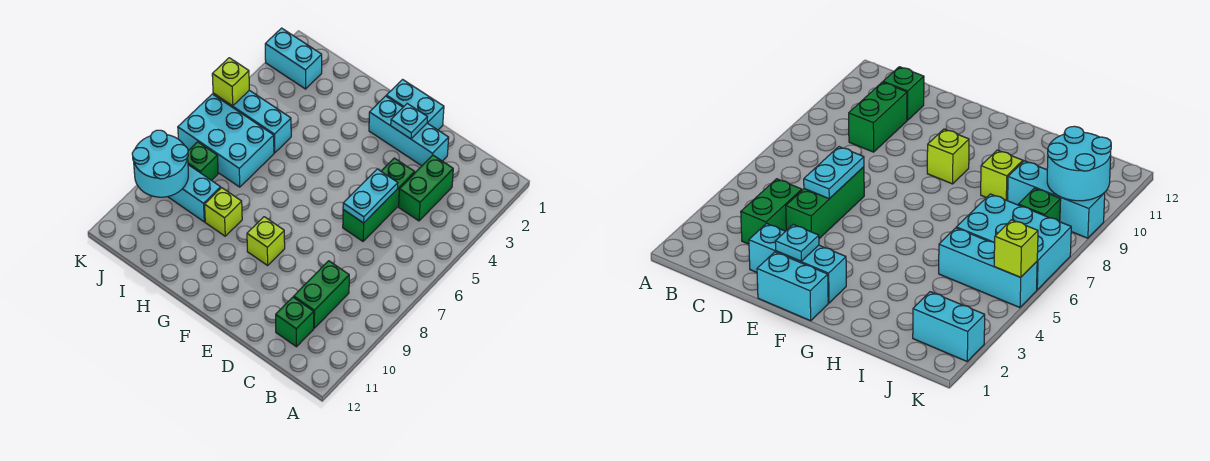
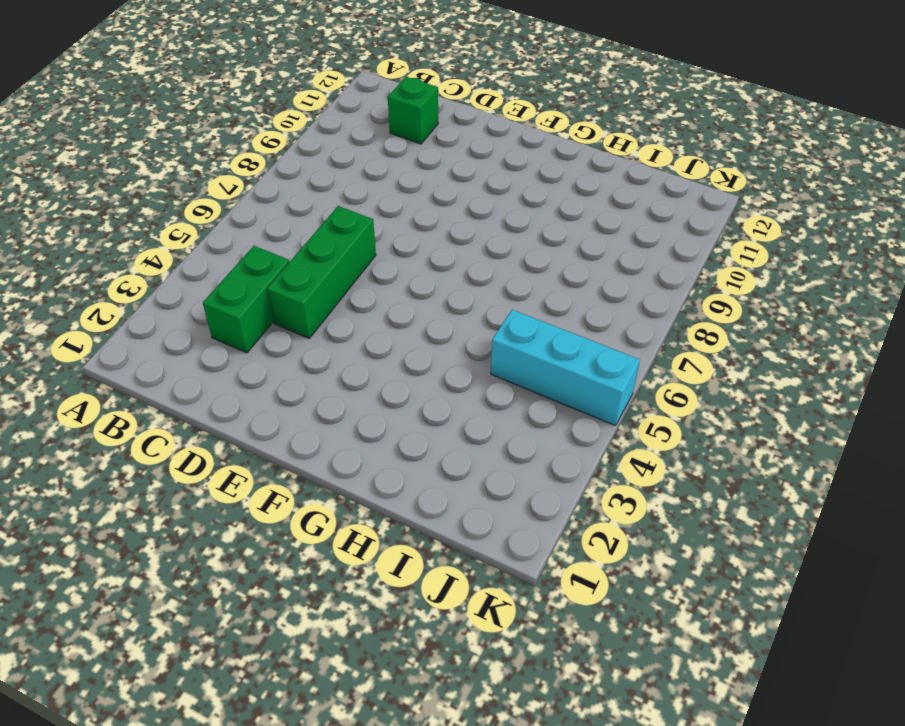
none -> green brick C9:C10 level 1
none -> cyan brick D2:F2 level 1
none -> cyan brick E1:F1 level 1

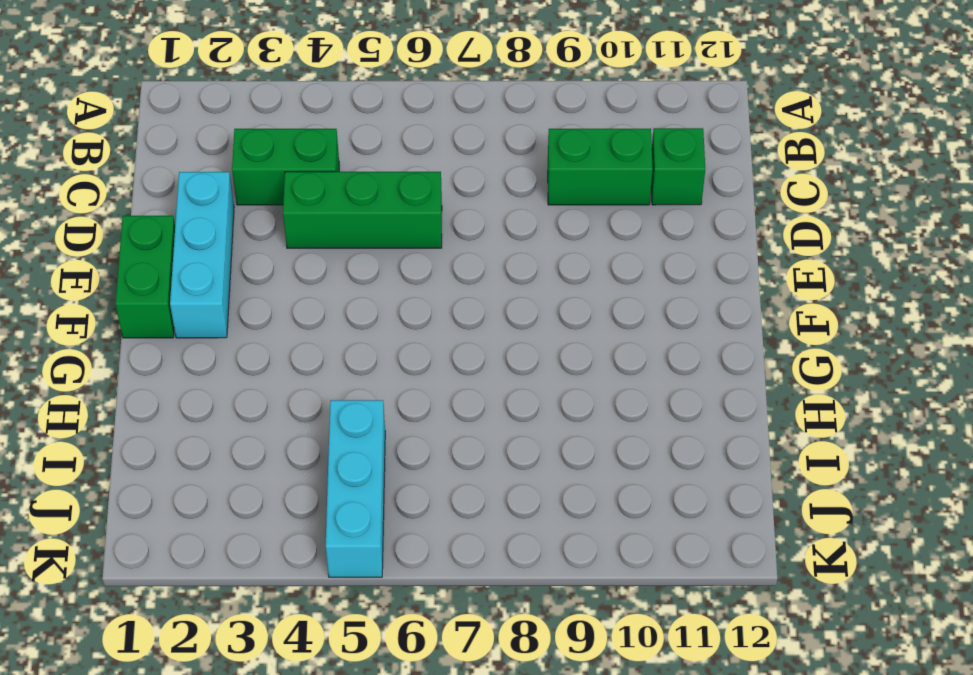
green brick E1:F1 level 1 -> cyan brick E1:F1 level 1
none -> lime brick F9 level 1
none -> lime brick H9 level 1
none -> cyan brick I6:K7 level 1

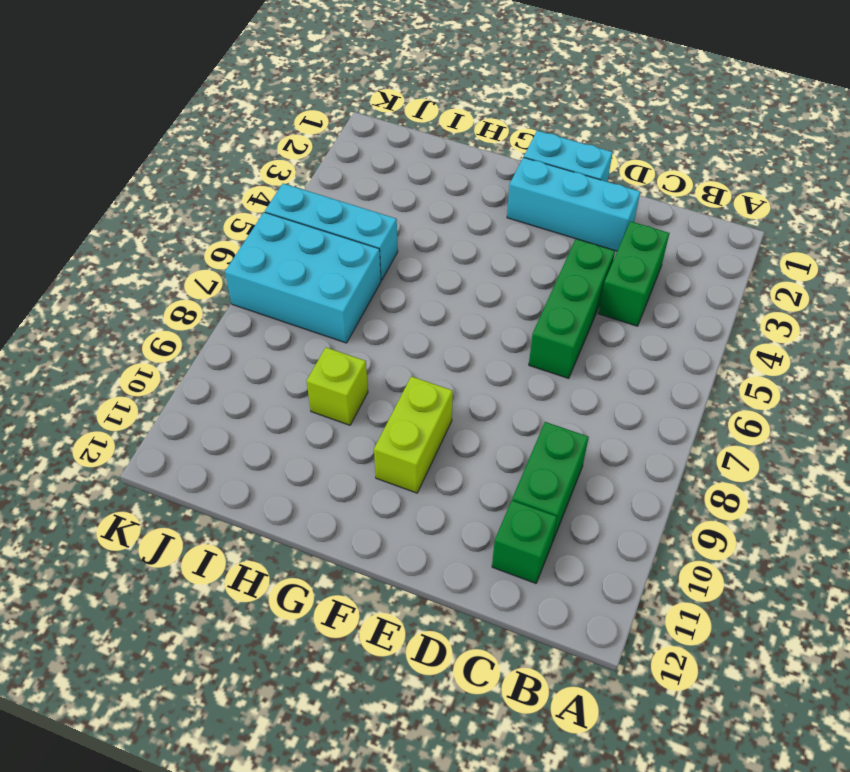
lime brick F9:F10 level 1 -> lime brick F9 level 1
none -> cyan brick I9:K9 level 1
none -> cyan brick J2:K2 level 1
none -> green brick J8 level 1

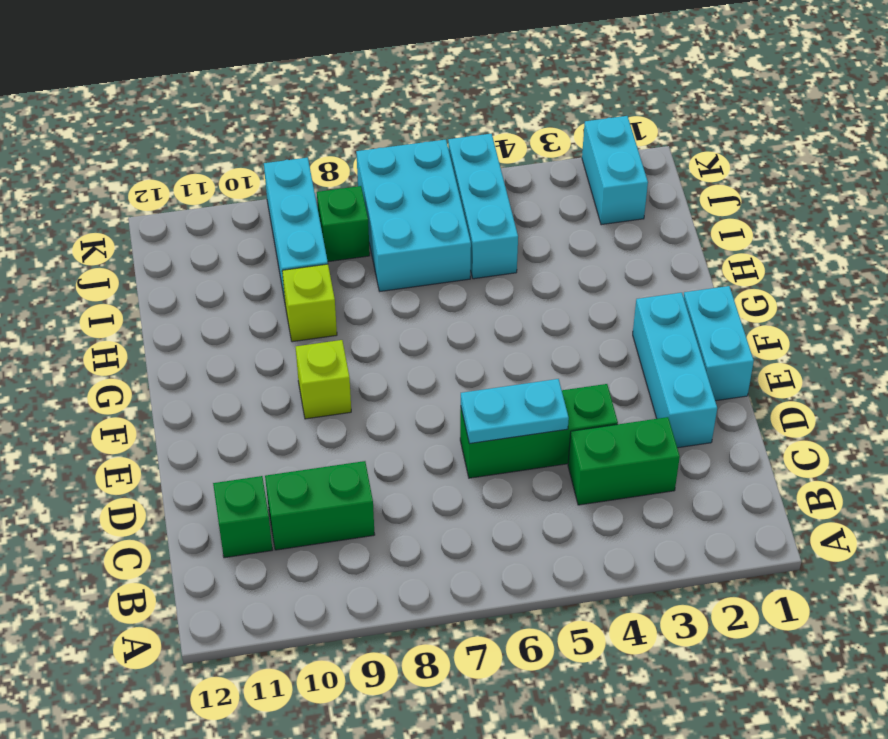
none -> cyan plate E2 level 2
none -> cyan round brick J9:K10 level 2
none -> lime brick K5 level 2

